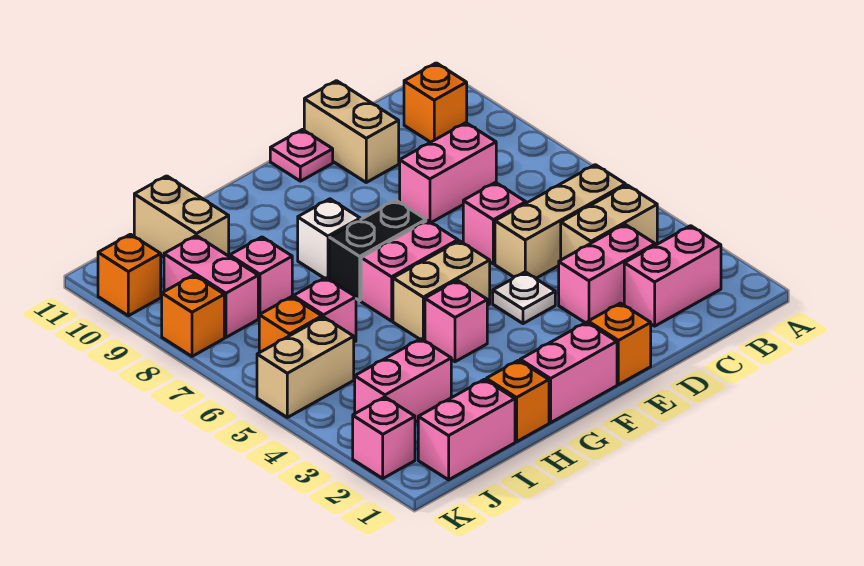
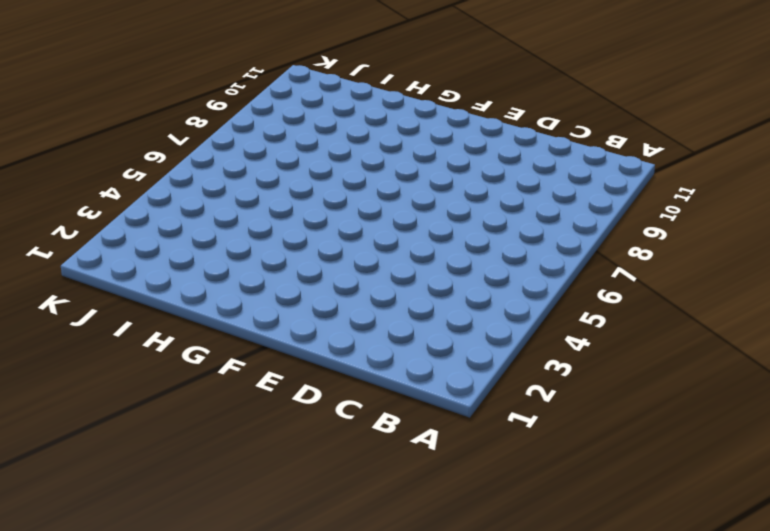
none -> pink brick B2:C2 level 1
none -> tan brick B4:C4 level 1
none -> tan brick B5:D5 level 1

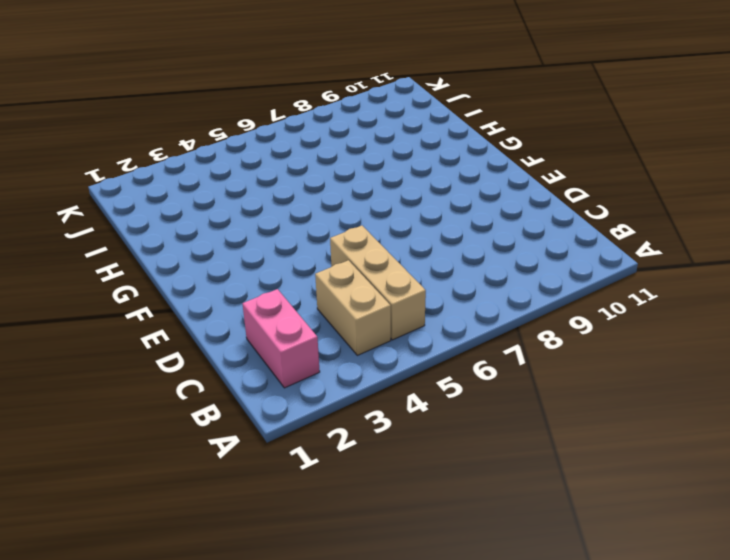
none -> orange brick B10 level 1
none -> pink brick C3:D3 level 1
none -> pink brick C8:D8 level 1

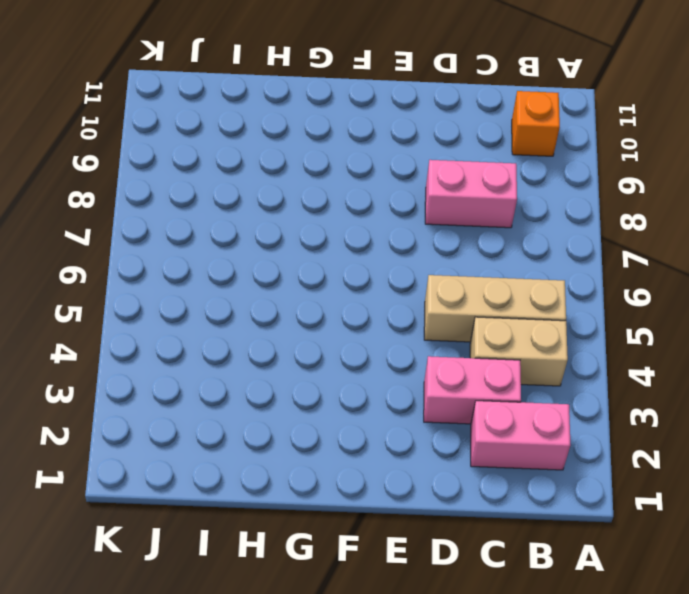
none -> pink brick D6 level 1
none -> tan brick D10:D11 level 1
none -> orange brick E1 level 1

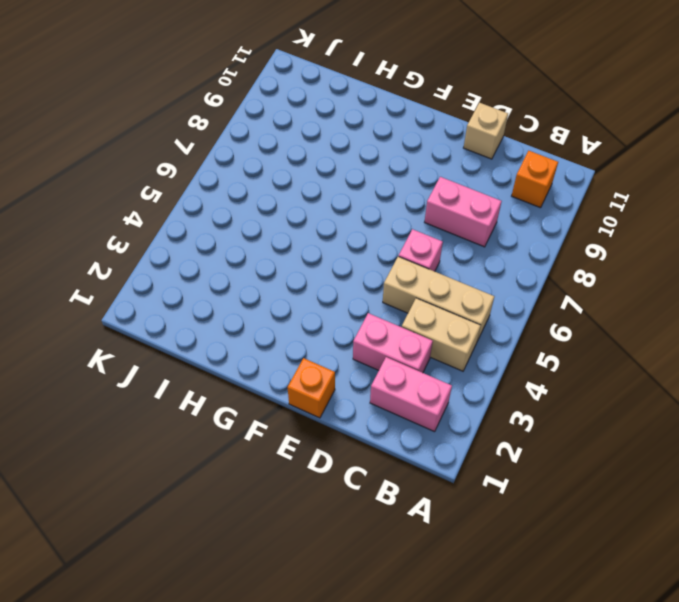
tan brick D11 level 1 -> tan brick D10:D11 level 1
none -> white plate E4 level 1
none -> pink plate E11 level 1
none -> pink brick F1:G1 level 1

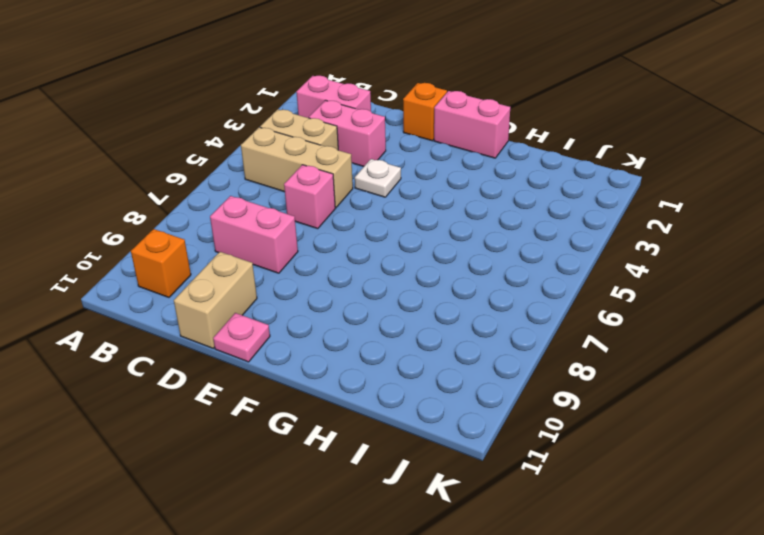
none -> tan brick F5:G5 level 1
none -> pink brick F6:G6 level 1
none -> black brick F7:G7 level 1

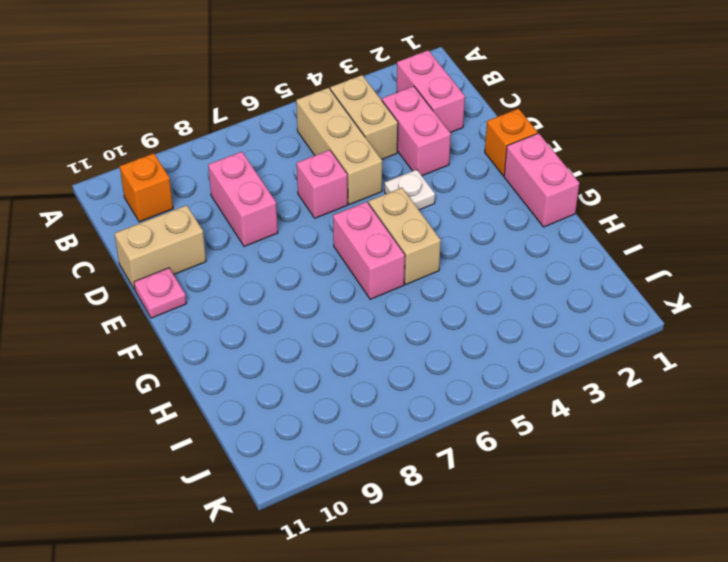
none -> black brick F7:G7 level 1
none -> pink brick G4 level 1
none -> white brick G8 level 1

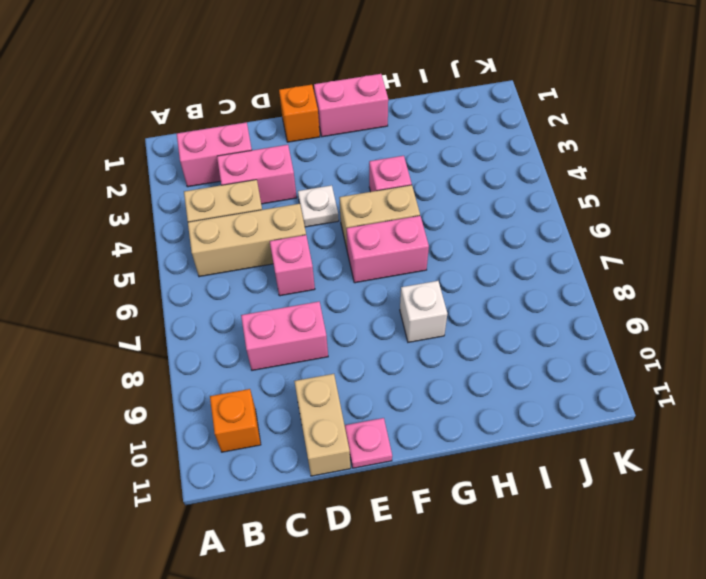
none -> black brick F7:G7 level 1
none -> orange brick H1 level 1
none -> pink brick I1:J1 level 1

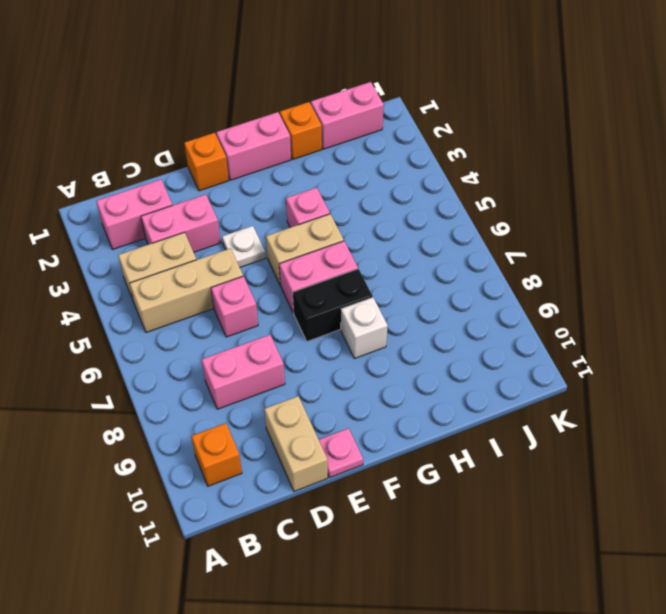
none -> pink brick I3:J3 level 1
none -> pink brick I6 level 1
none -> pink brick I8 level 1

